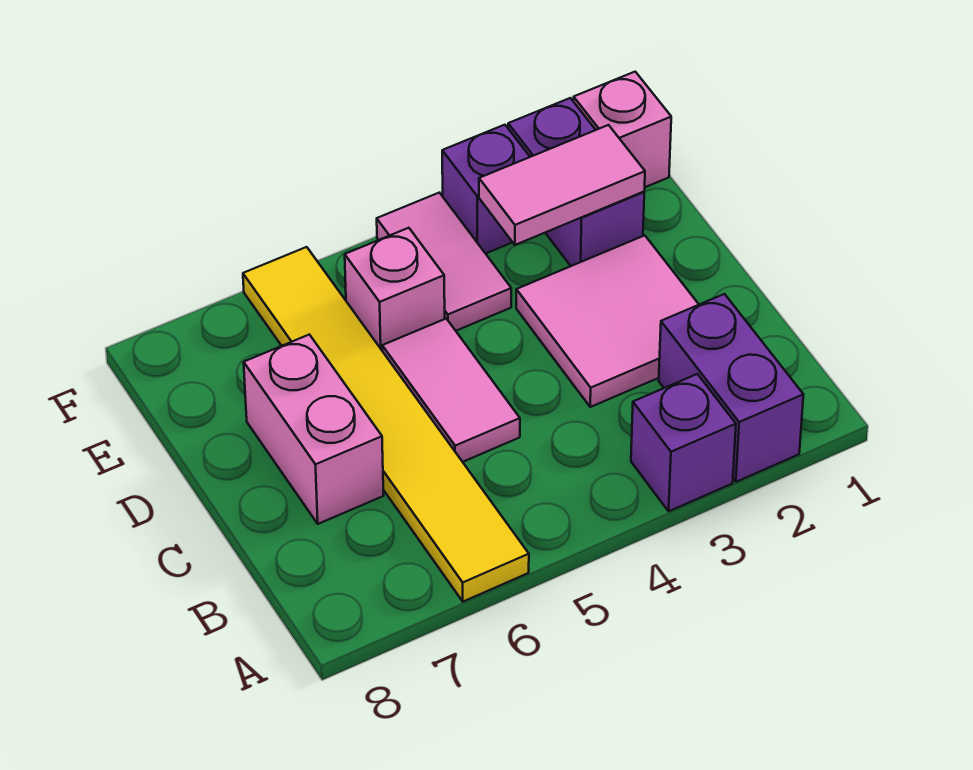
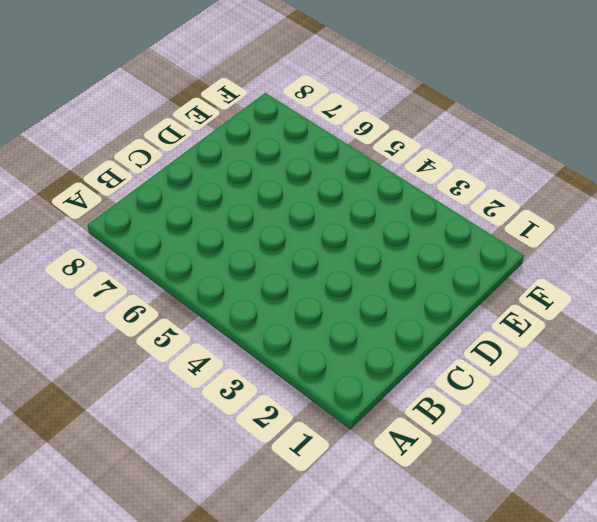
none -> purple brick A2:B2 level 1
none -> purple brick A3 level 1
none -> yellow tile A6:F6 level 1

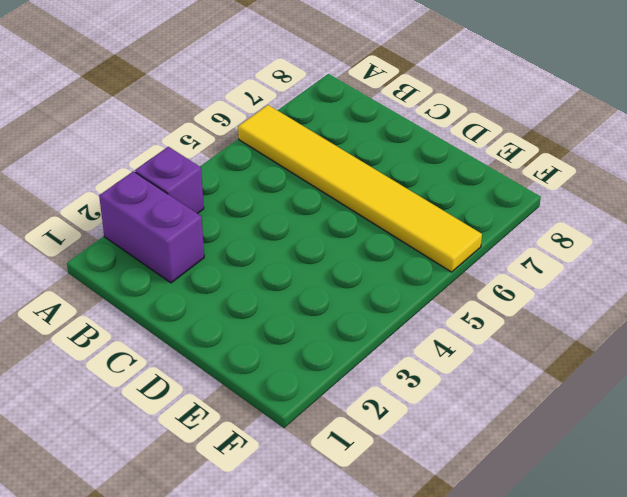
none -> pink tile C2:D3 level 1
none -> pink tile C5:D5 level 1
none -> pink brick C7:D7 level 1

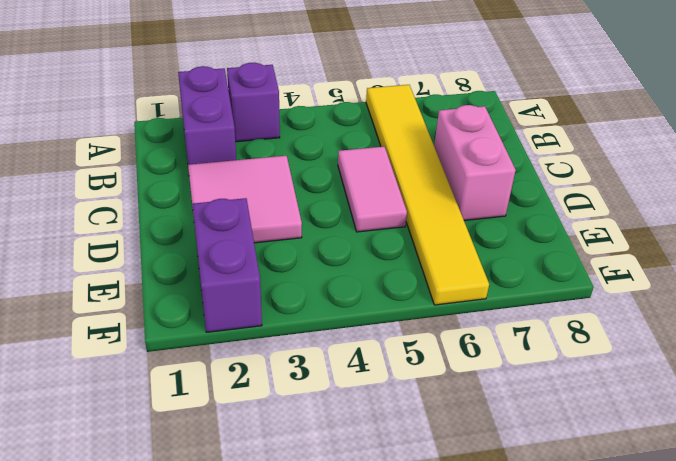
none -> pink tile E4:F4 level 1
none -> pink brick E5 level 1
none -> pink brick F1 level 1

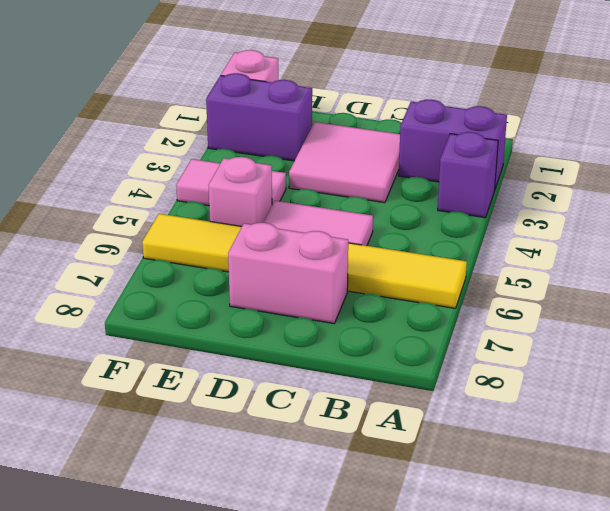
none -> purple brick F3 level 1
none -> pink tile E2:E3 level 2

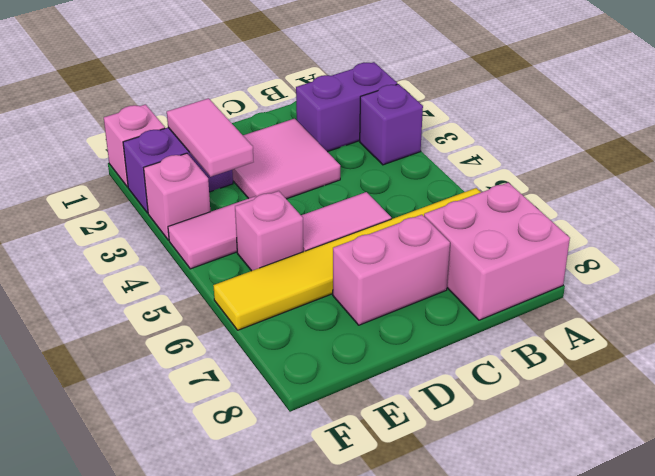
pink brick A7:B8 level 1 -> none
pink brick F3 level 1 -> purple brick F3 level 1

